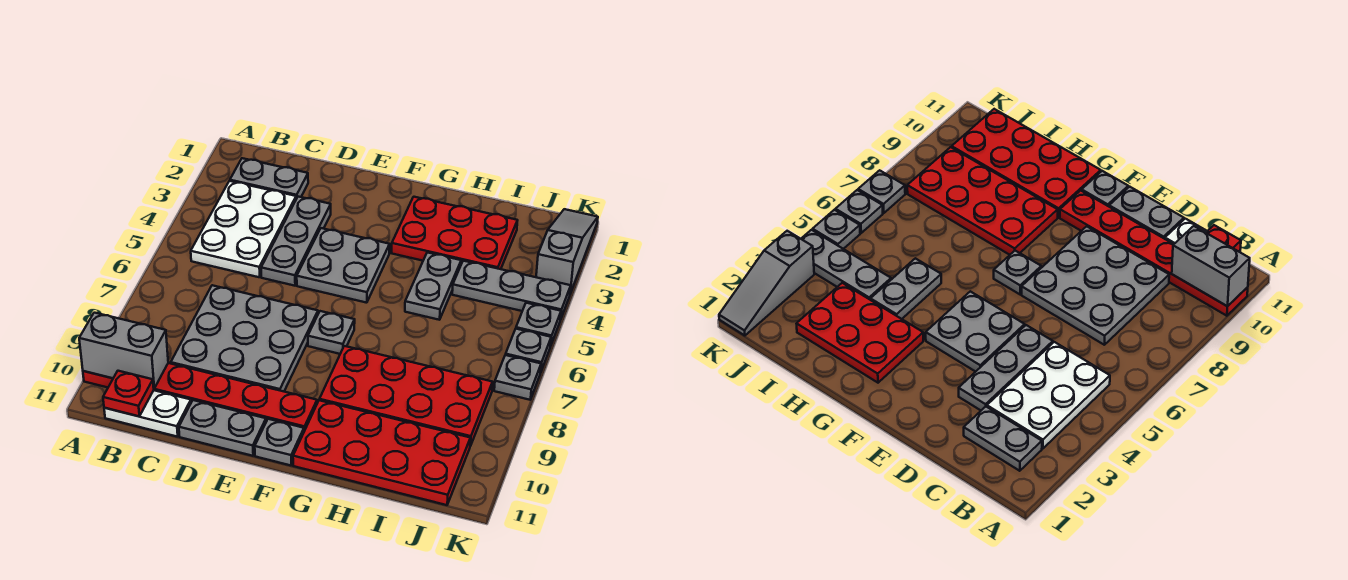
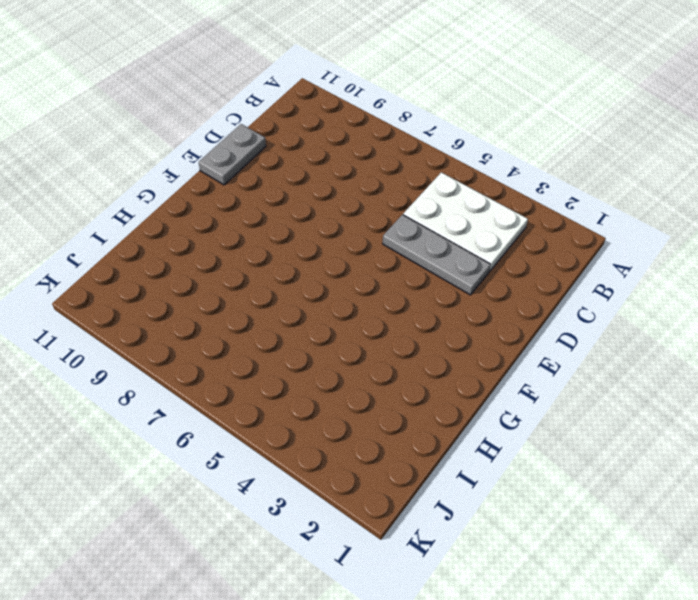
none -> red plate A10:F10 level 1
none -> grey plate B2:C2 level 1
none -> white plate B11:C11 level 1

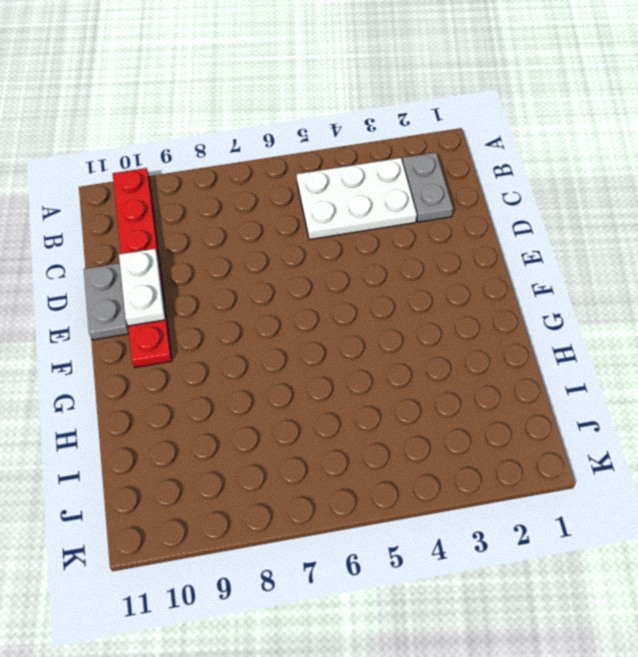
white plate D10:E10 level 2 -> white plate B11:C11 level 1
none -> grey plate C7:E9 level 1
none -> grey plate D3:D5 level 1
none -> grey plate E4:F5 level 1

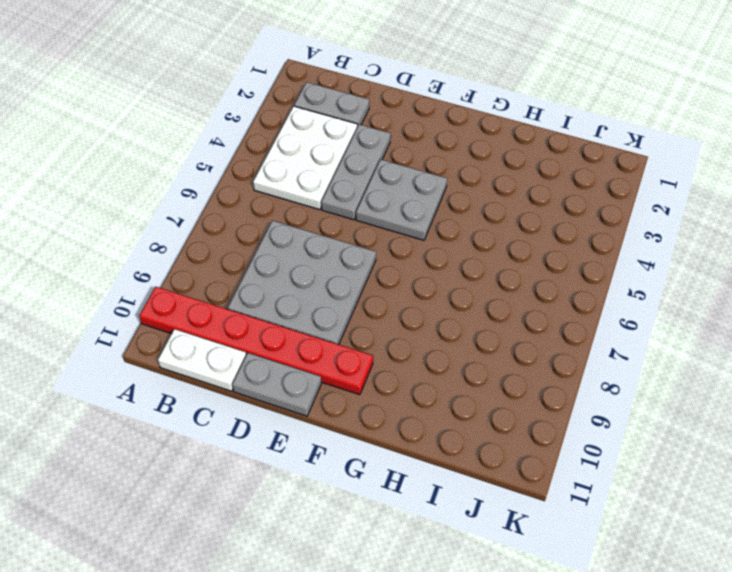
none -> grey plate F7 level 1
none -> grey plate F11 level 1
none -> red plate G2:I3 level 1

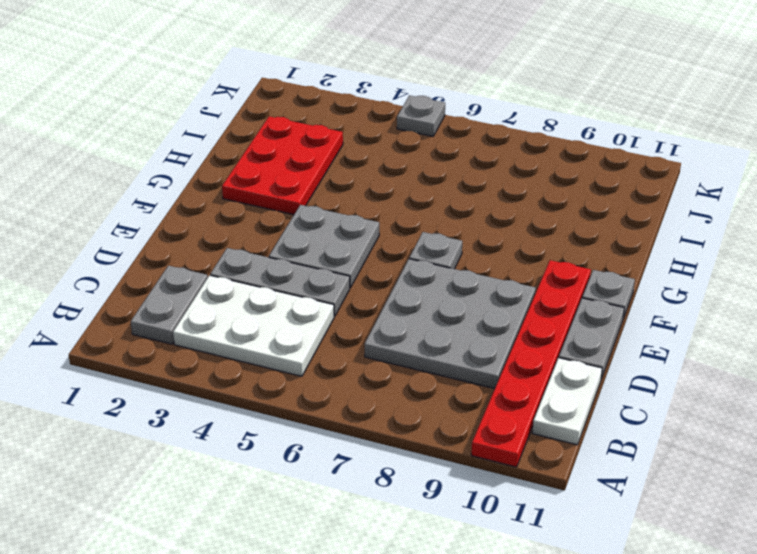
none -> red plate G8:J9 level 1
none -> red plate G10:J11 level 1
none -> grey plate H4:H5 level 1

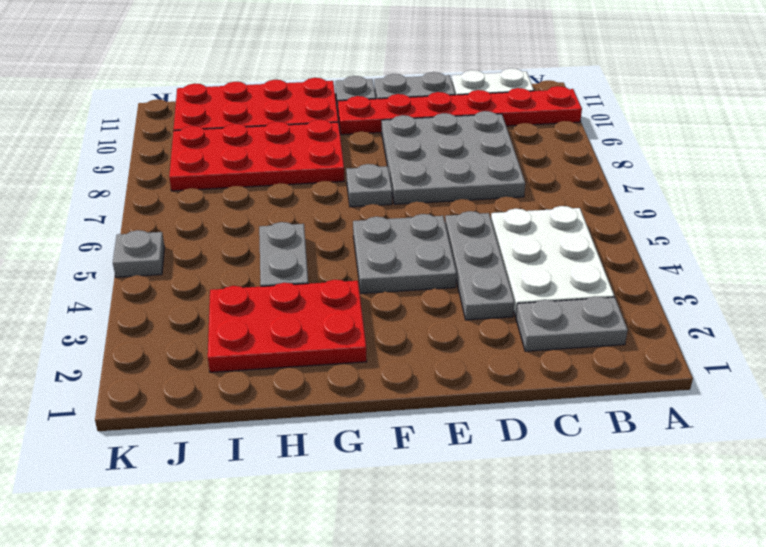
none -> grey plate I4:K4 level 1
none -> grey slope K1:K3 level 1 top 3
none -> grey plate K6 level 1

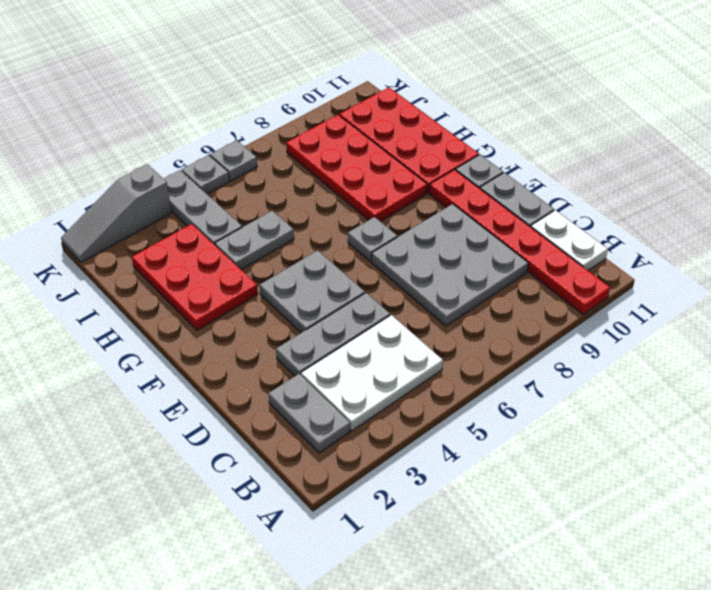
none -> grey plate K7 level 1
none -> grey brick A10:B10 level 2
none -> red plate B11 level 2

